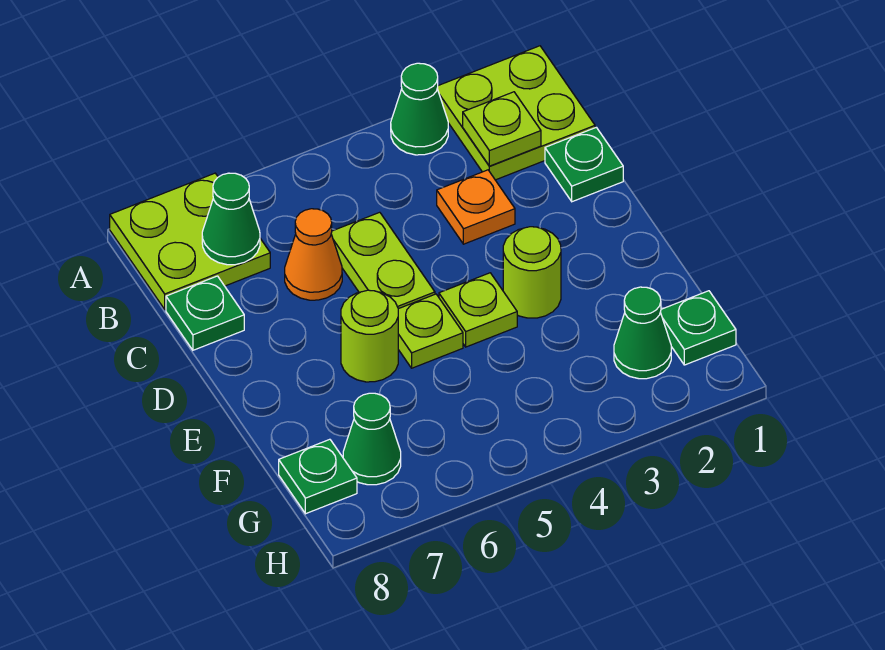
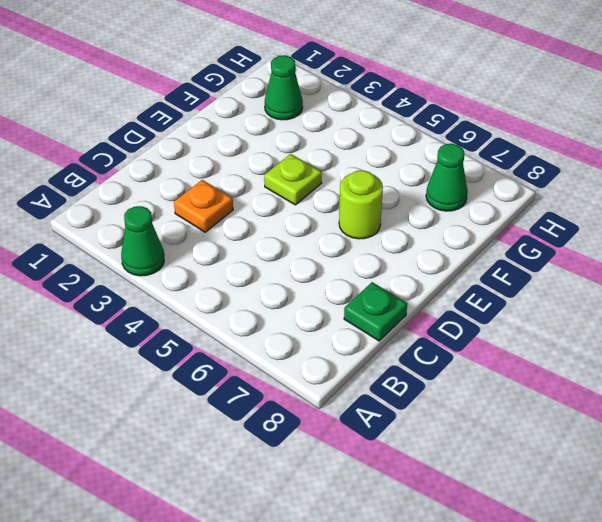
none -> lime plate A1:B2 level 1
none -> lime plate A7:B8 level 1
none -> green plate C1 level 1

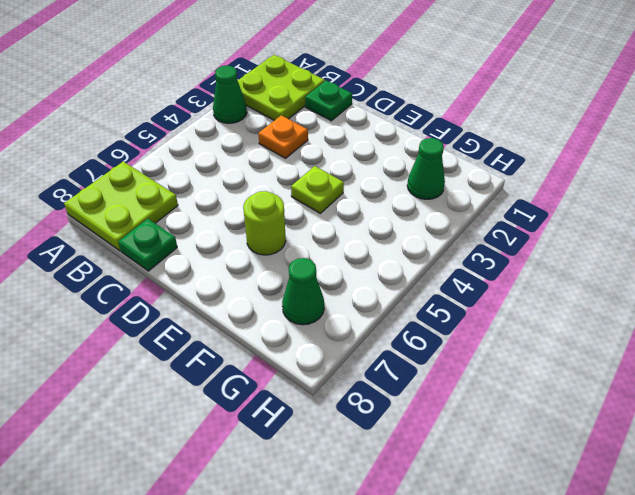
none -> lime plate C5:D5 level 1
none -> orange cone C6 level 1
none -> lime round brick E3 level 1

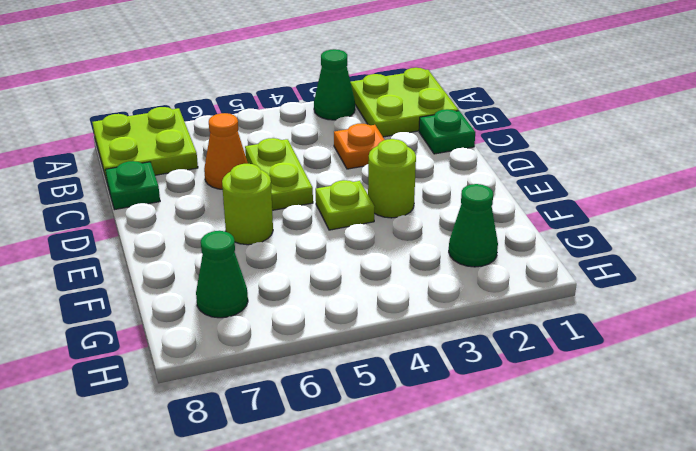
none -> lime plate E5 level 1
none -> green plate G1 level 1
none -> green plate G8 level 1

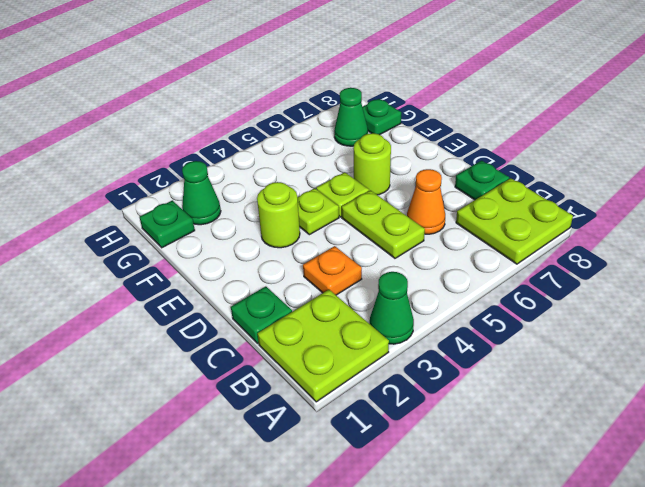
none -> lime plate B2 level 2
none -> green cone B7 level 2

